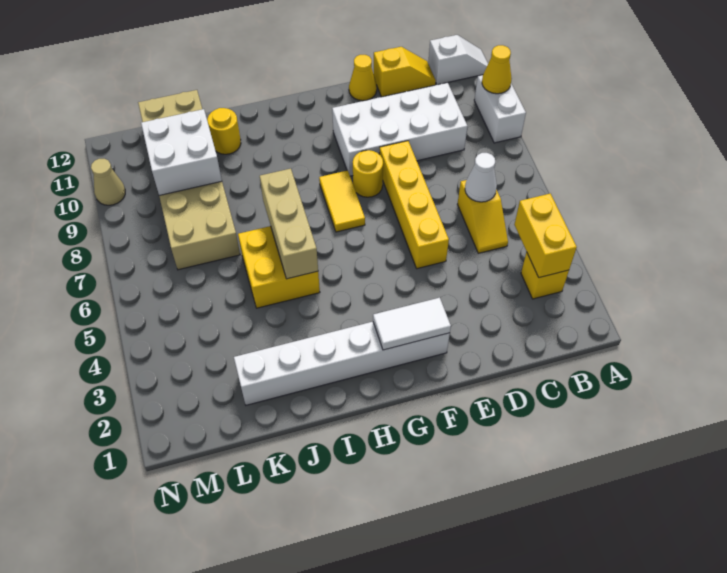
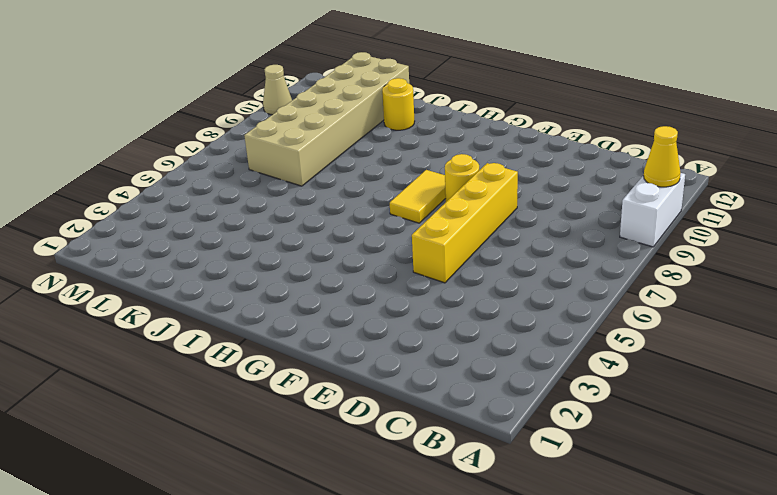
none -> white slope A12:B12 level 1 top B
none -> yellow brick B3 level 1
none -> yellow slope C5:C6 level 1 top 6

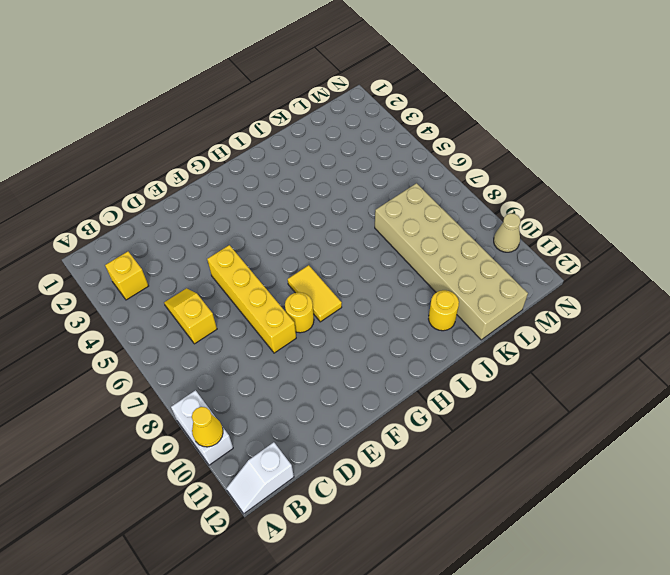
none -> white brick C9:F10 level 1
none -> yellow slope C12:D12 level 1 top D
none -> yellow cone E12 level 1

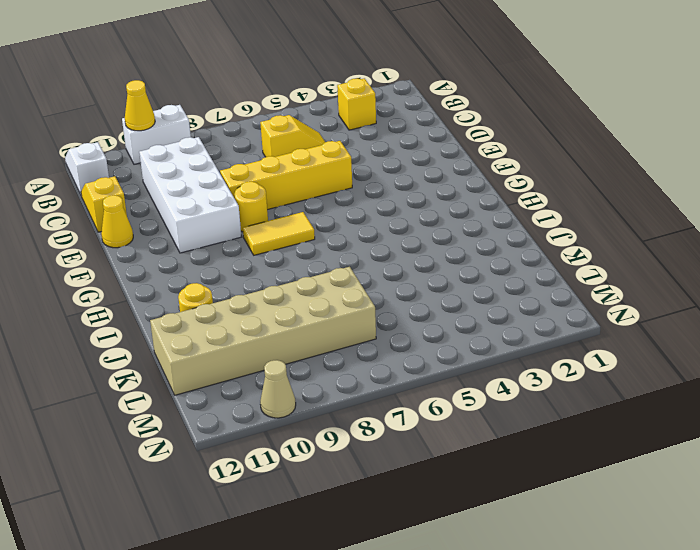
none -> white brick F2:K2 level 1
none -> yellow brick I5:J6 level 1
none -> yellow brick B3:B4 level 2

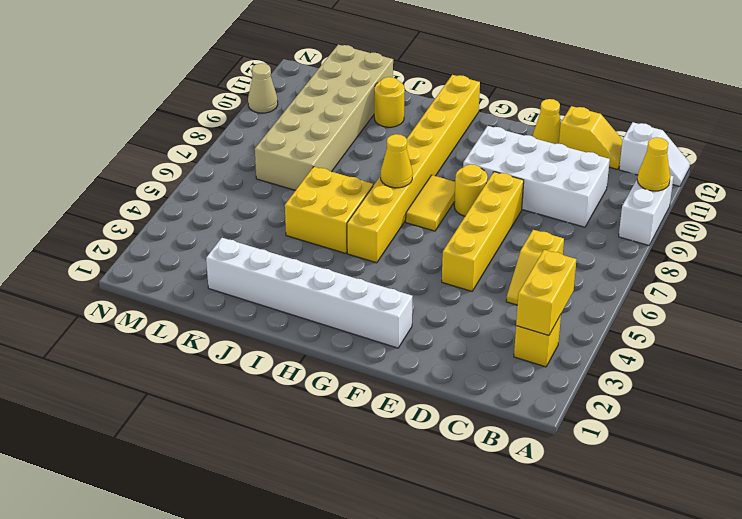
yellow brick H5:H12 level 1 -> none
yellow cone H7 level 2 -> none
none -> white cone C6 level 2
none -> white tile F2:G2 level 2
none -> tan brick I5:I7 level 2

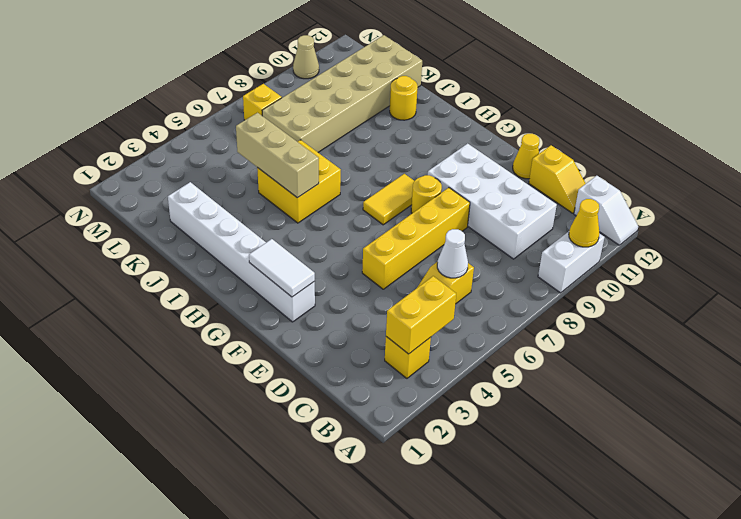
tan brick I5:K5 level 2 -> tan brick I5:I7 level 2
yellow brick M7 level 1 -> none
none -> white brick K9:L10 level 2

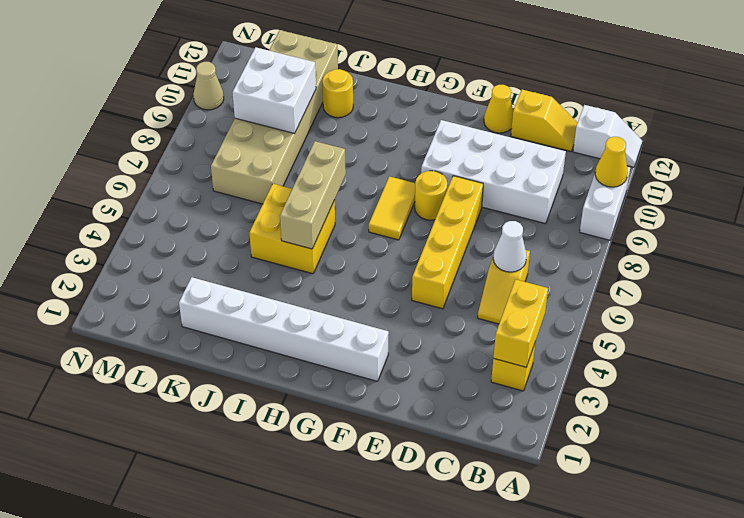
none -> white tile F2:G2 level 2

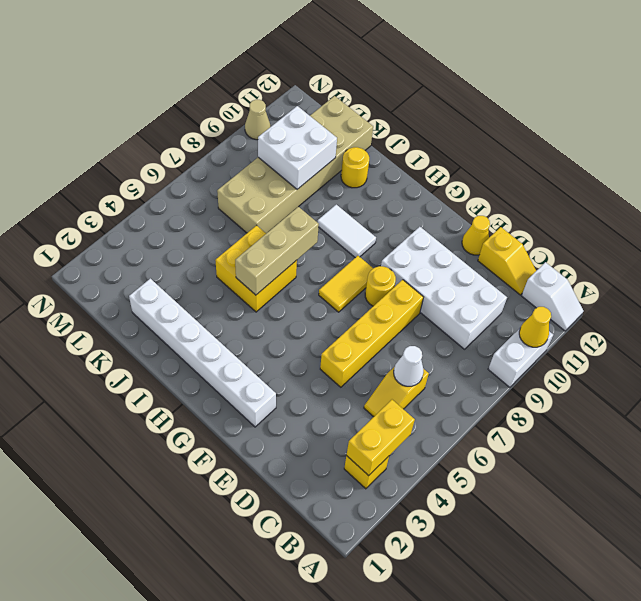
white tile H9:I9 level 1 -> white tile F2:G2 level 2

